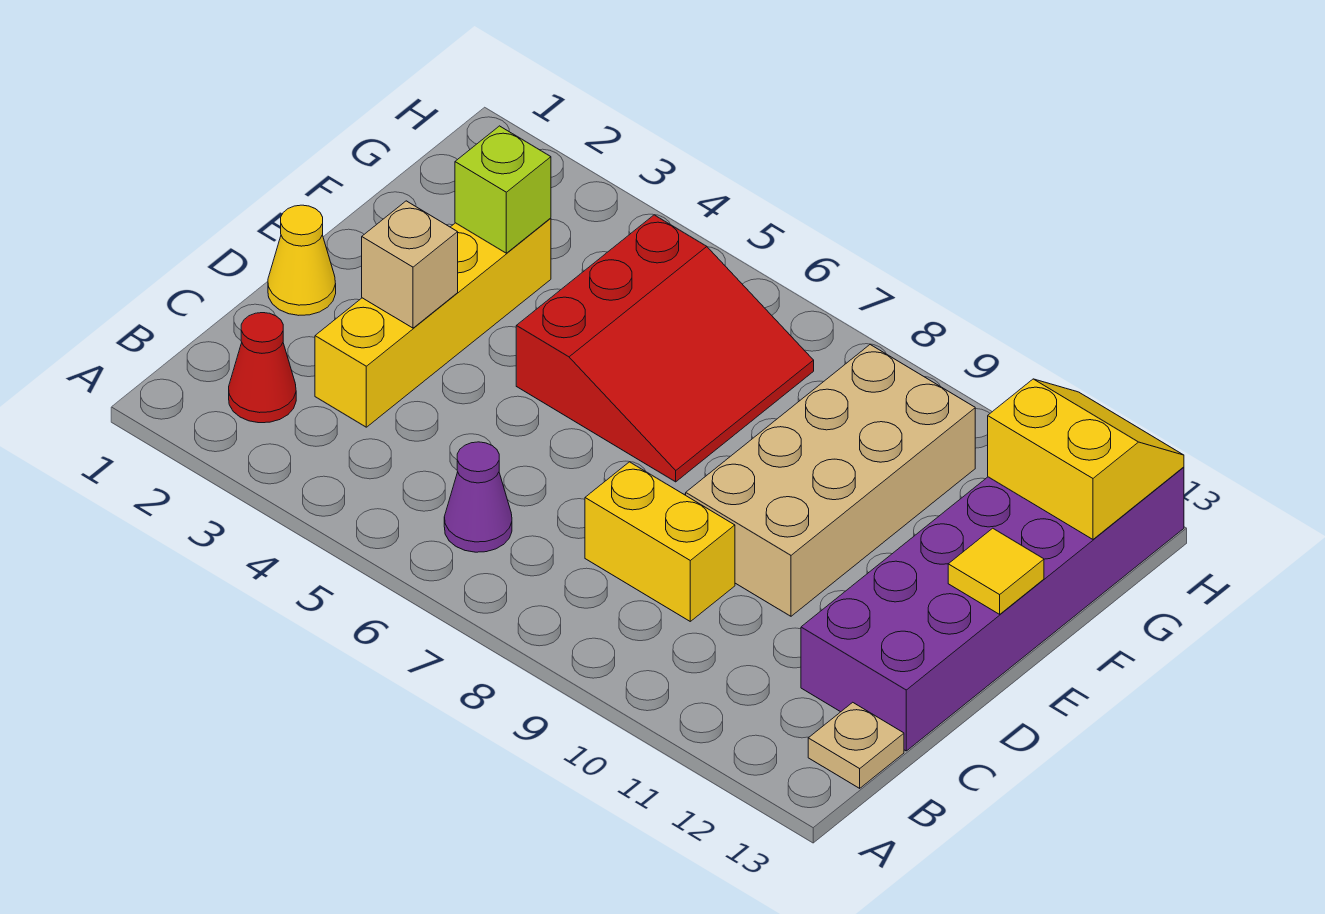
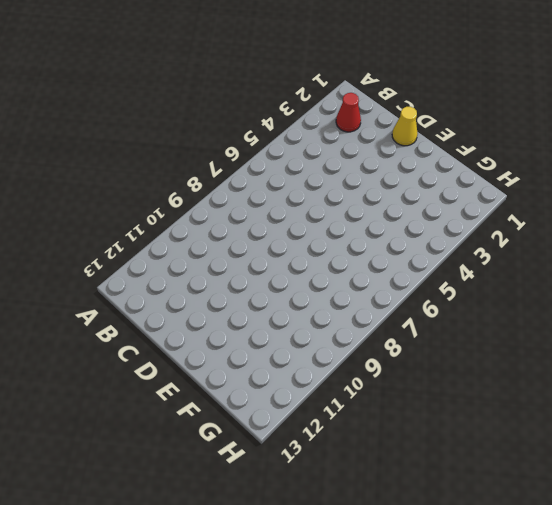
none -> purple cone B6 level 1
none -> tan plate B13 level 1
none -> yellow brick C3:F3 level 1

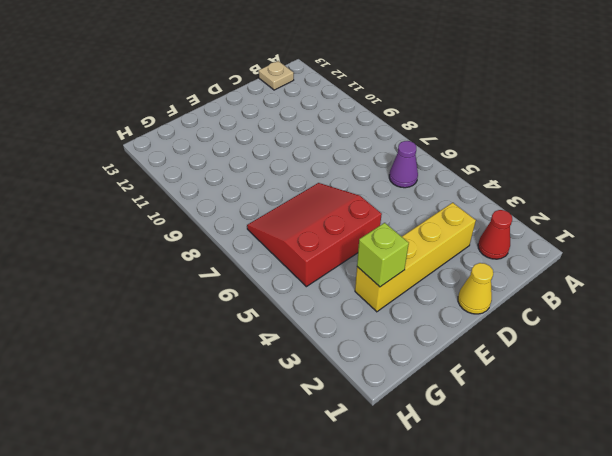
none -> yellow brick C8:C9 level 1
none -> purple brick C12:H13 level 1
none -> tan brick D9:G10 level 1

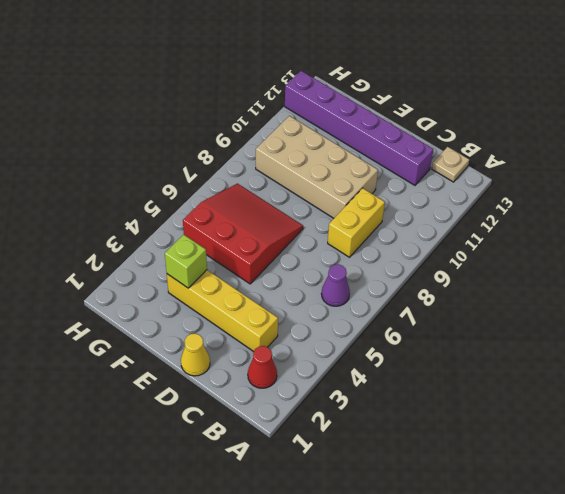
purple brick C12:H12 level 1 -> purple brick C12:H13 level 1
none -> tan brick D3 level 2
none -> yellow tile E13 level 2
none -> yellow slope G12:H13 level 2 top G

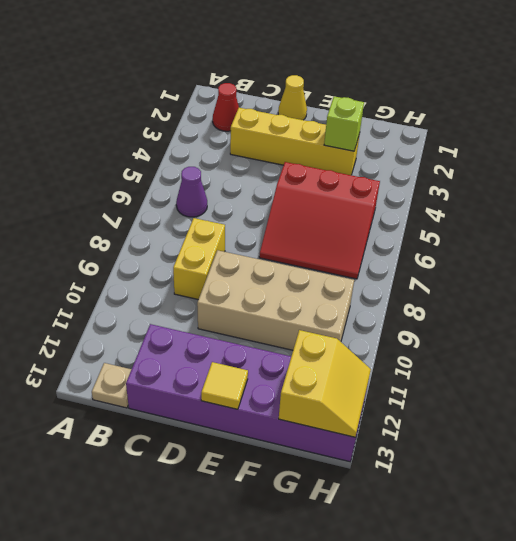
none -> tan brick D3 level 2

